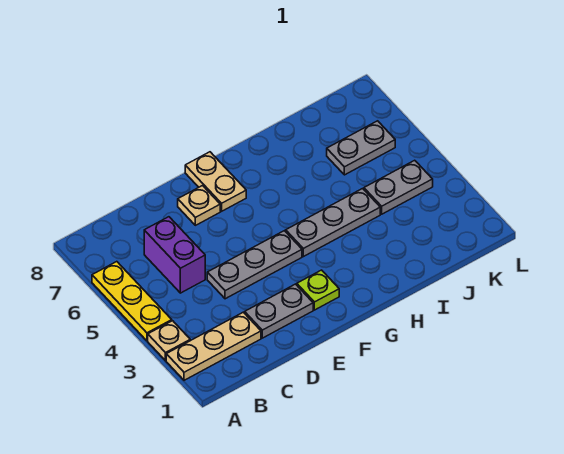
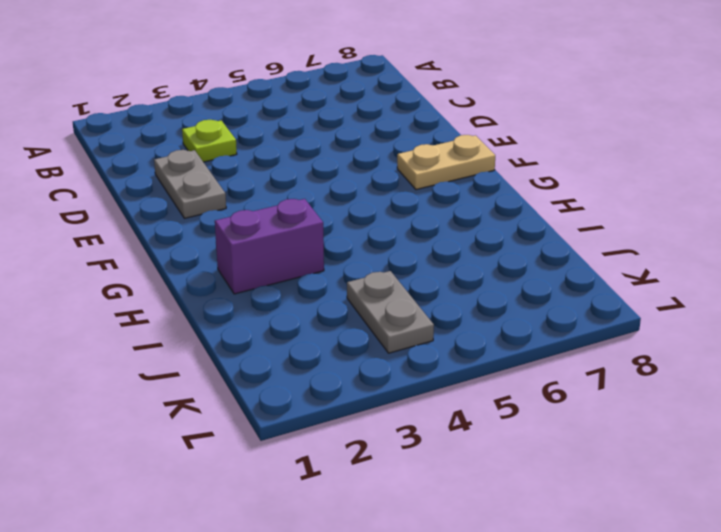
lime plate C3 level 1 -> lime plate F2 level 1
purple brick H2:H3 level 1 -> purple brick C5:C6 level 1
none -> tan plate A2:C2 level 1
none -> tan plate A3 level 1
none -> yellow plate A4:A6 level 1

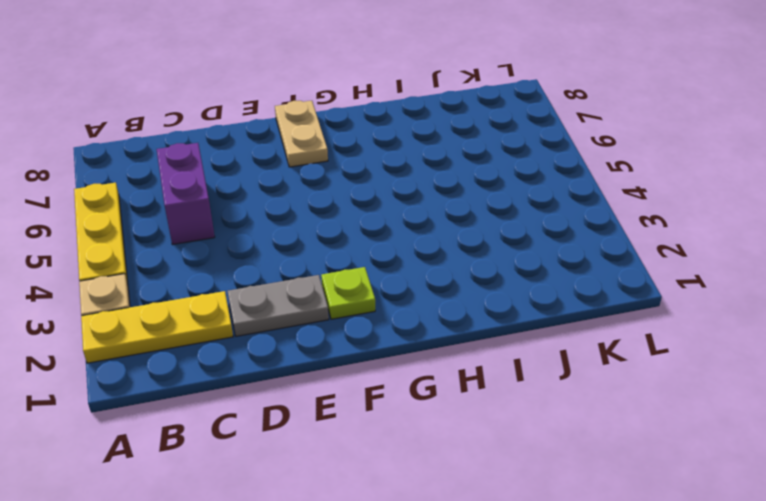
yellow plate A2:C2 level 1 -> tan plate A2:C2 level 1
none -> grey plate D4:F4 level 1
none -> tan plate E7 level 1
none -> grey plate G4:I4 level 1

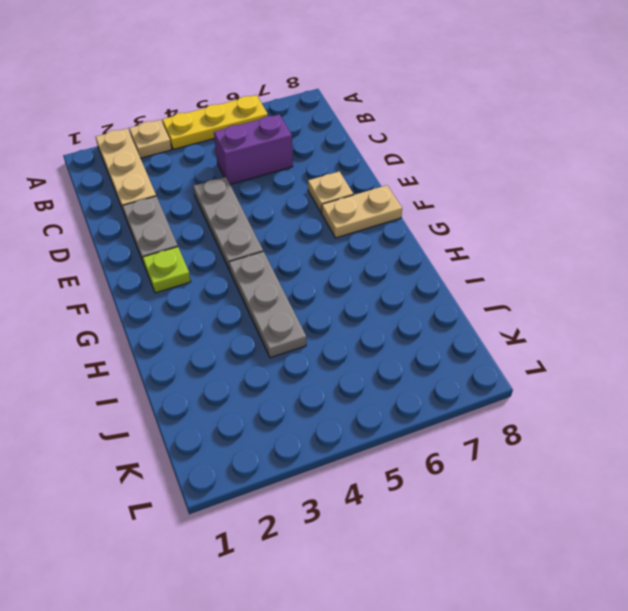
none -> grey plate J4:K4 level 1
none -> grey plate J6:K6 level 1

